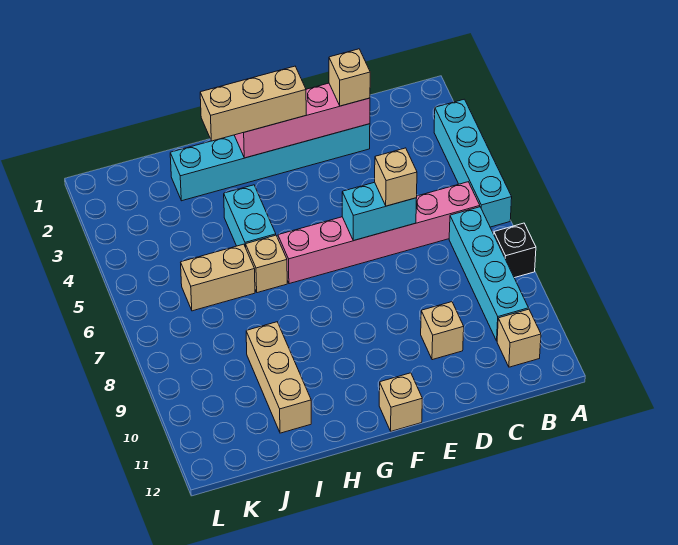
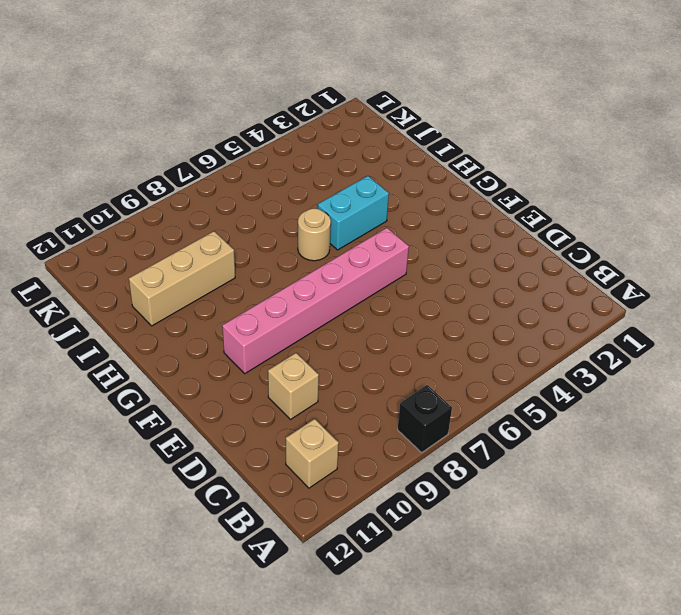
pink brick F5:F10 level 1 -> pink brick B6:G6 level 1
tan round brick H6 level 1 -> tan brick H6 level 1
none -> cyan brick A3:A6 level 1
none -> cyan brick B7:B10 level 1
none -> cyan brick D2:I2 level 1

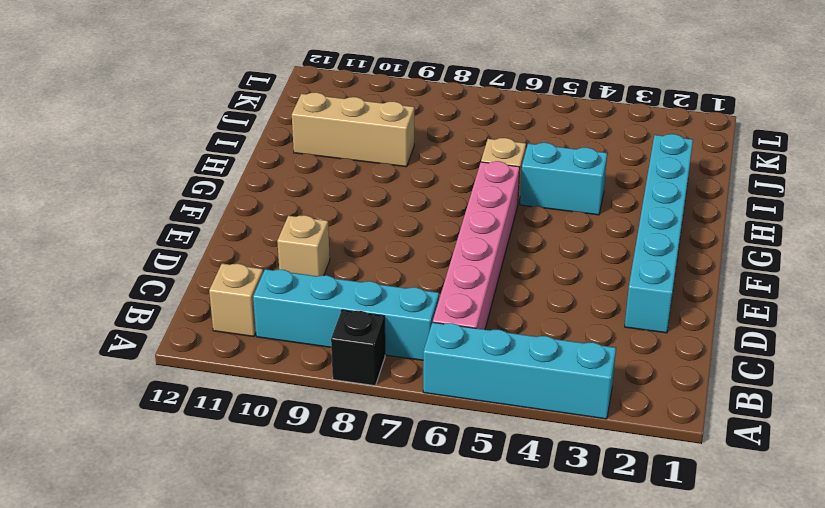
none -> tan brick F12 level 1
none -> tan brick I6:J6 level 1
none -> pink brick D2:G2 level 2

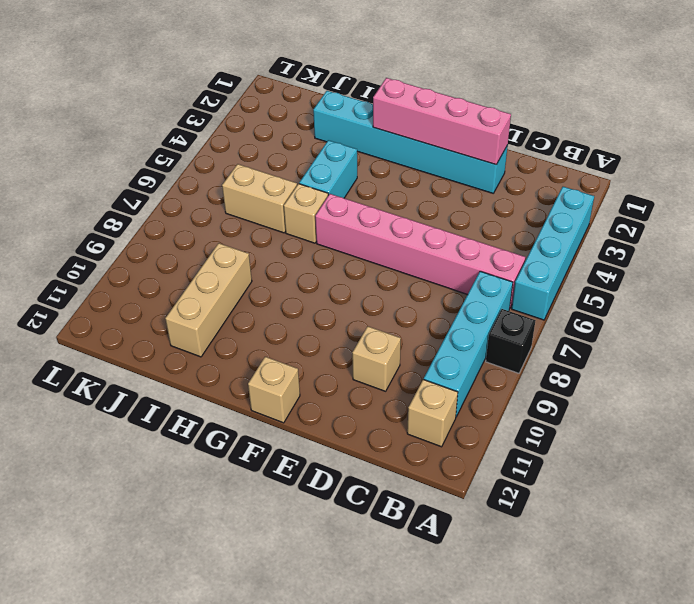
none -> cyan brick D6:E6 level 2
none -> tan brick D2 level 3
none -> tan brick D6 level 3

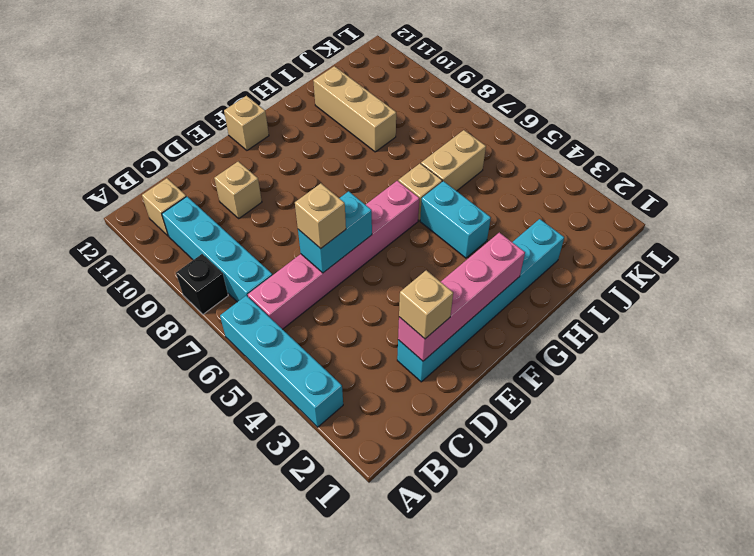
none -> tan brick F2:H2 level 3

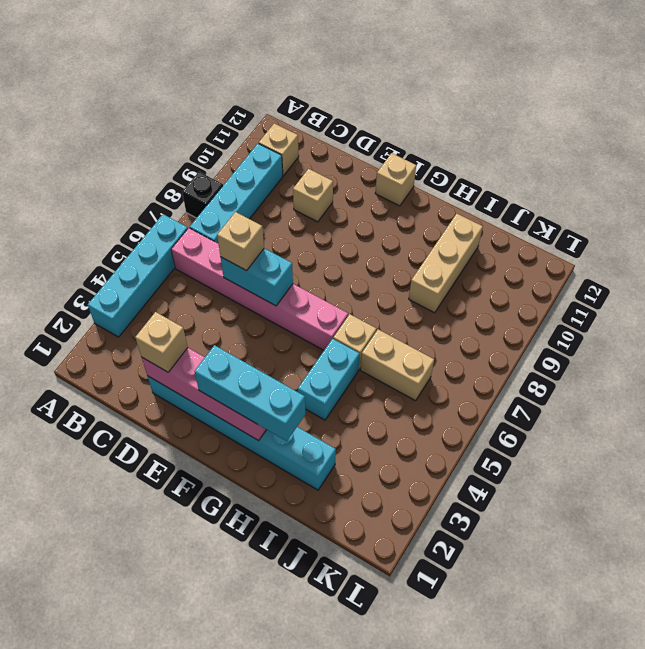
cyan brick F2:H2 level 3 -> tan brick F2:H2 level 3

